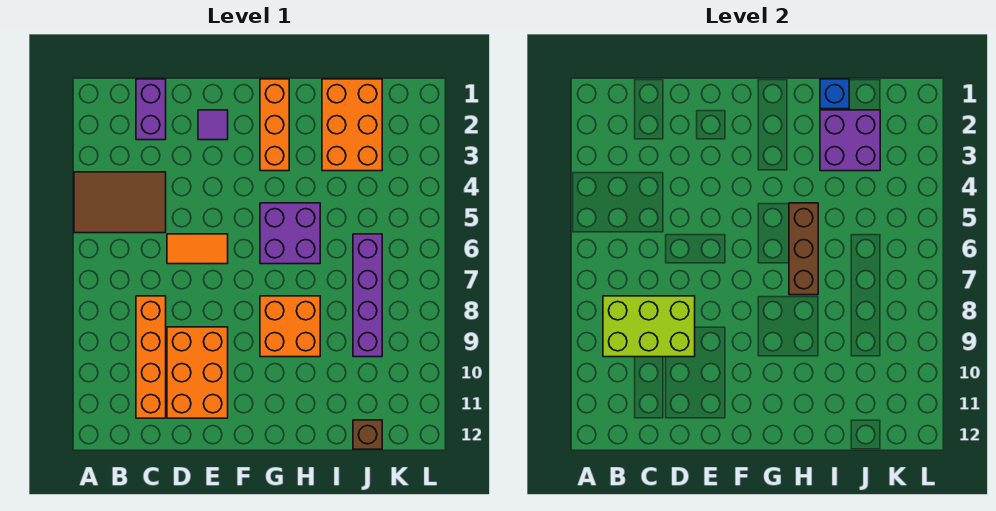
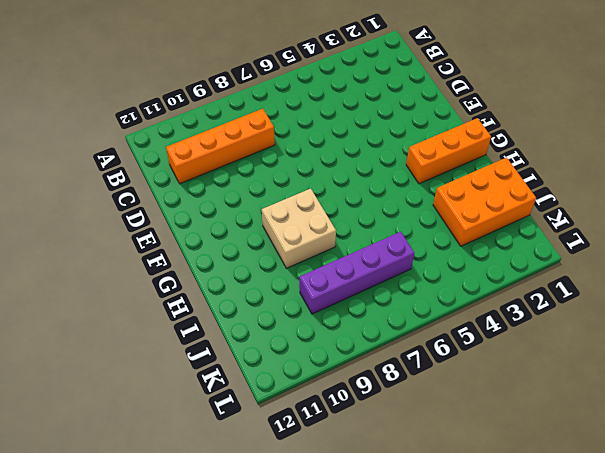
tan brick G8:H9 level 1 -> orange brick G8:H9 level 1
none -> brown tile A4:C5 level 1
none -> purple brick C1:C2 level 1
none -> orange tile D6:E6 level 1

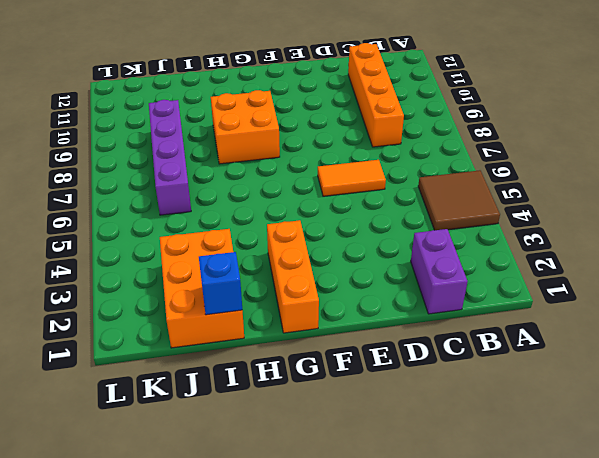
brown tile A4:B5 level 1 -> brown tile A4:C5 level 1
none -> orange brick D9:E11 level 1
none -> purple tile E2 level 1
none -> purple brick G5:H6 level 1

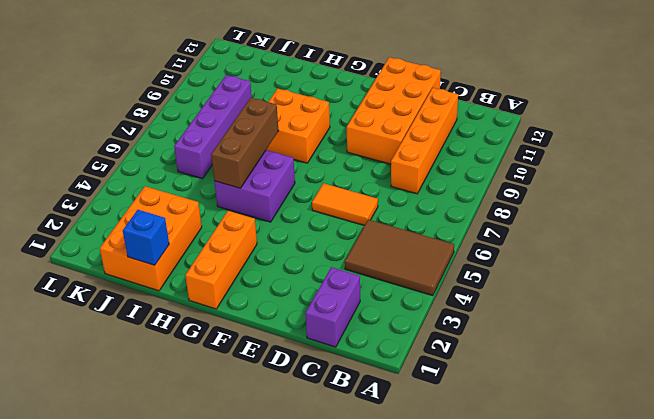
orange brick D9:E12 level 1 -> orange brick D9:E11 level 1
none -> purple tile E2 level 1
none -> brown brick J12 level 1
none -> lime brick B8:D9 level 2

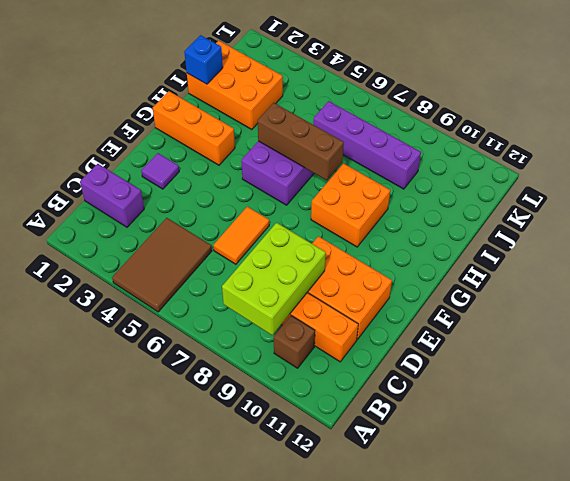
brown brick B10 level 1 -> brown brick J12 level 1
none -> purple brick I2:J3 level 2

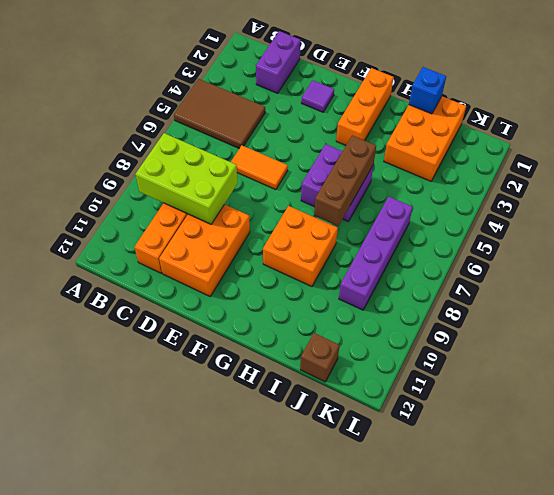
none -> purple brick I2:J3 level 2

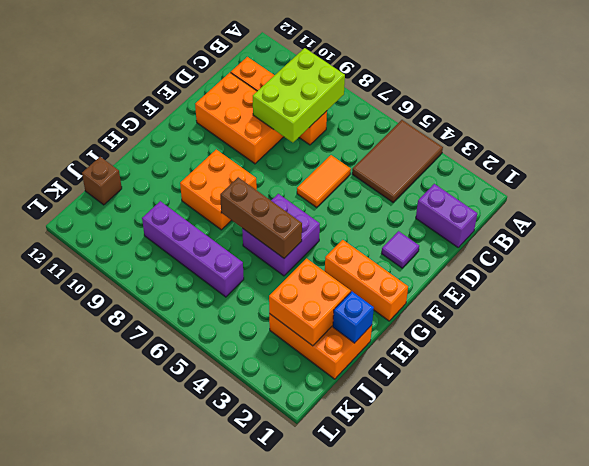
orange brick I2:J3 level 2 -> purple brick I2:J3 level 2

